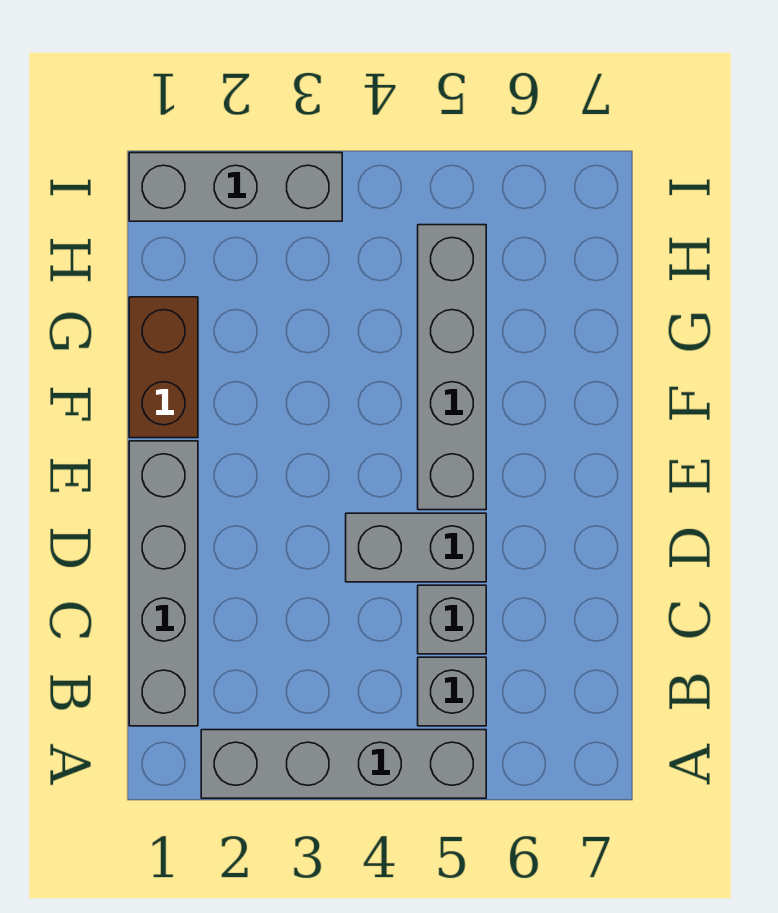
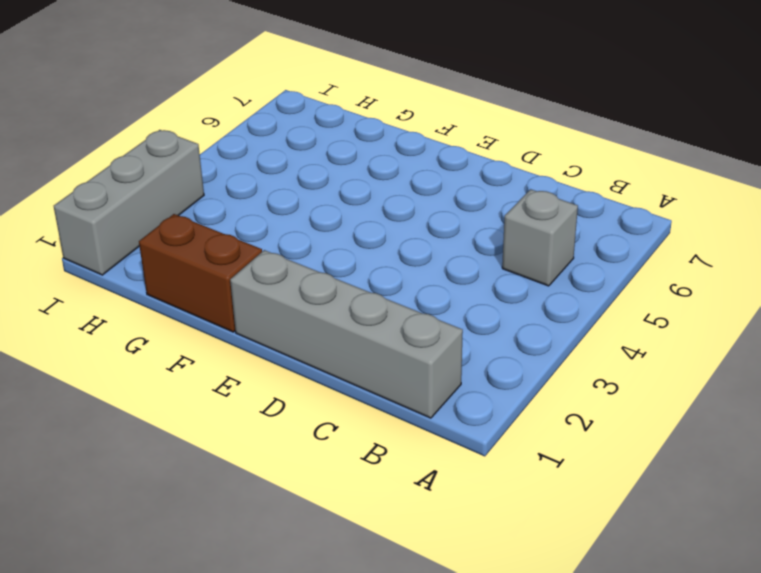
none -> grey brick A2:A5 level 1
none -> grey brick C5 level 1

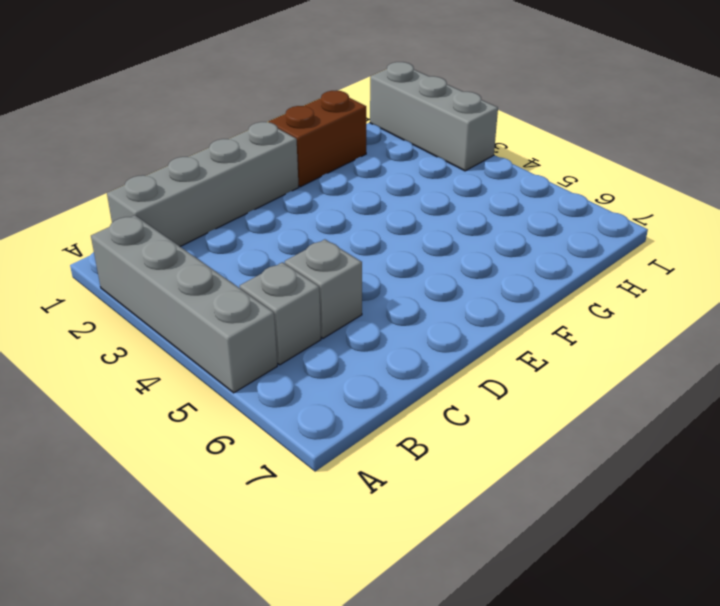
none -> grey brick D4:D5 level 1
none -> grey brick E5:H5 level 1

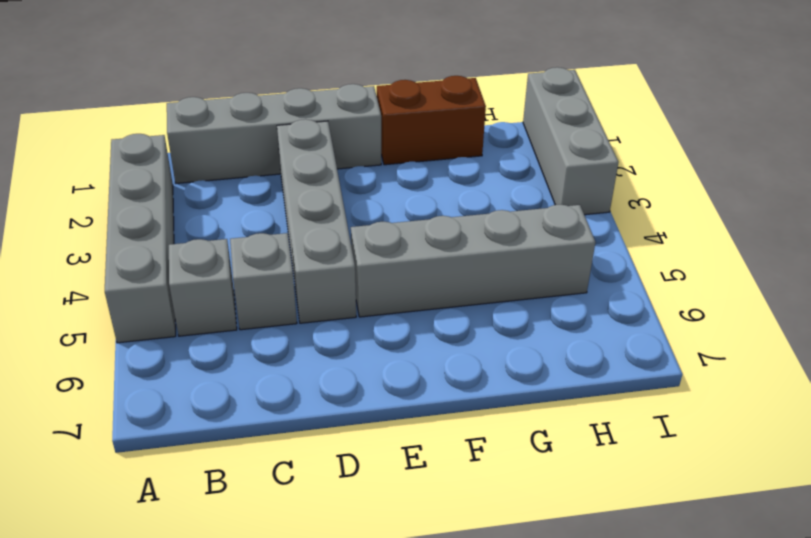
grey brick D2:D5 level 1 -> grey brick D4:D5 level 1

